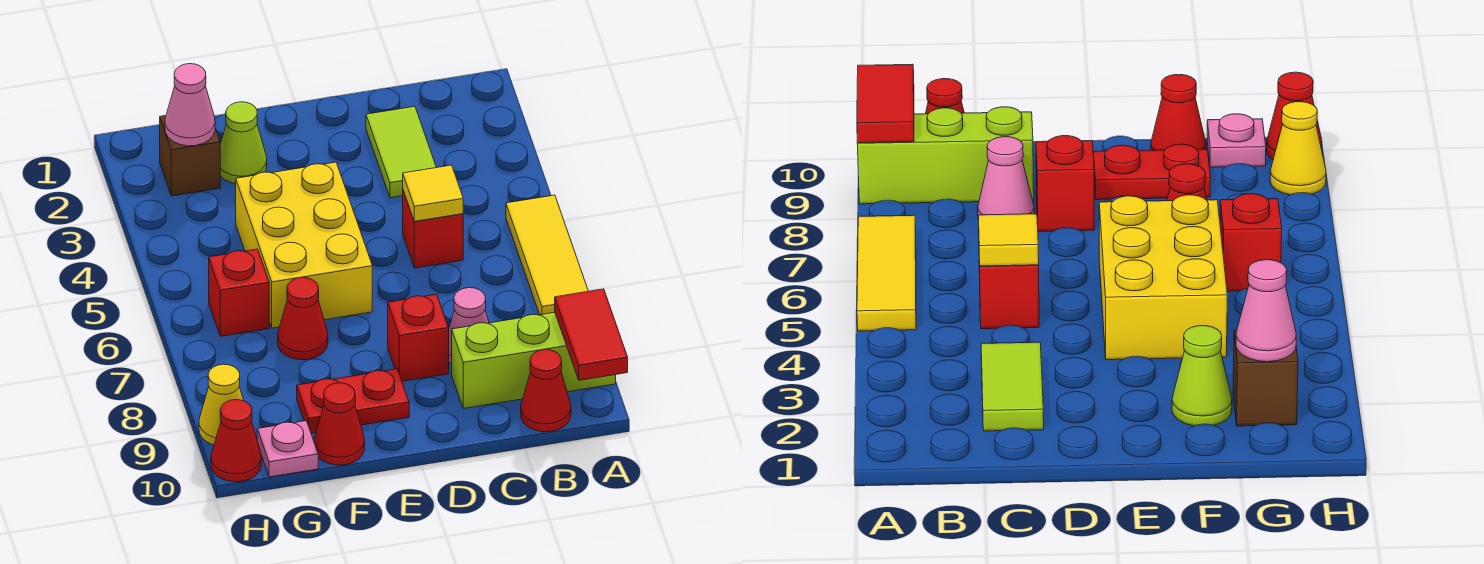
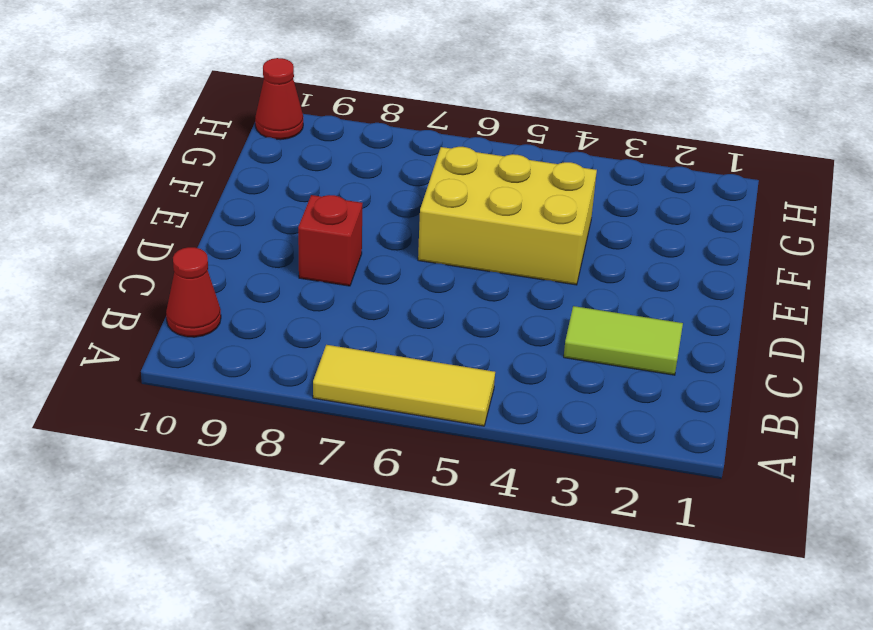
none -> lime brick A9:C9 level 1
none -> red brick C5 level 1
none -> pink cone C8 level 1

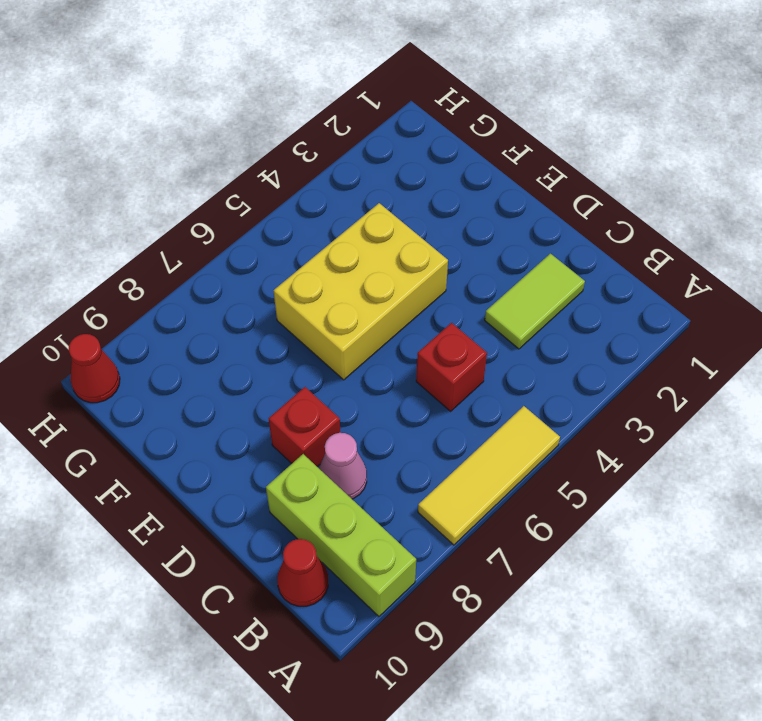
none -> red plate E9:F9 level 1
none -> lime cone F2 level 1
none -> red cone F7 level 1

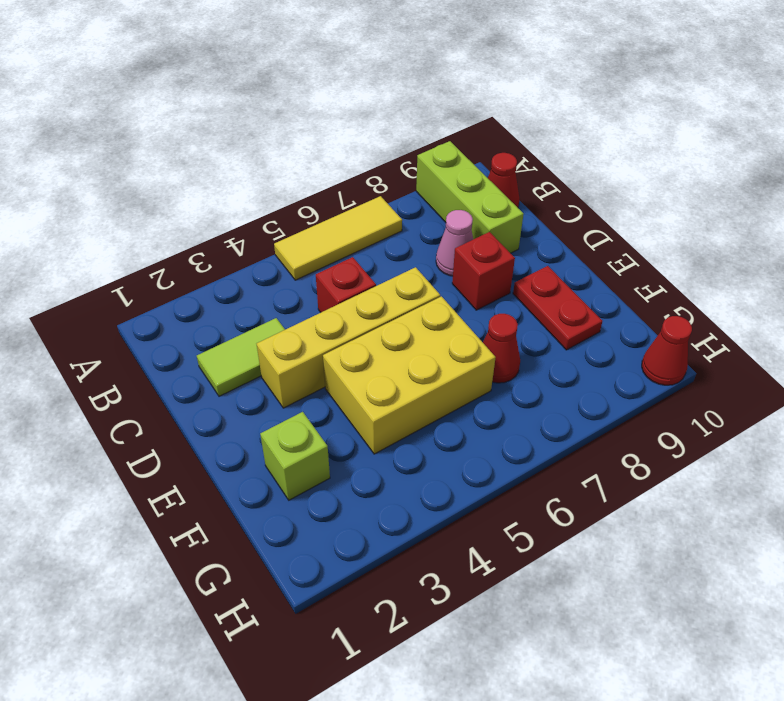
yellow brick D3:D6 level 1 -> none
lime brick F2 level 1 -> lime cone F2 level 1
none -> red cone F10 level 1
none -> brown brick G2 level 1
none -> red brick G6 level 1

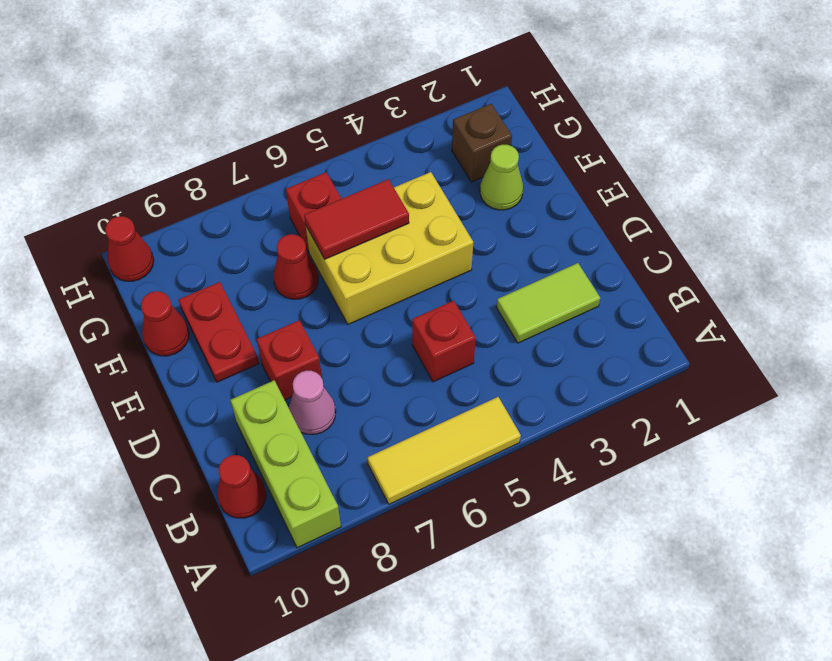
red tile F5:F6 level 2 -> red tile A9:A10 level 2
none -> pink plate G10 level 1
none -> yellow cone H9 level 1
none -> yellow tile C5 level 2

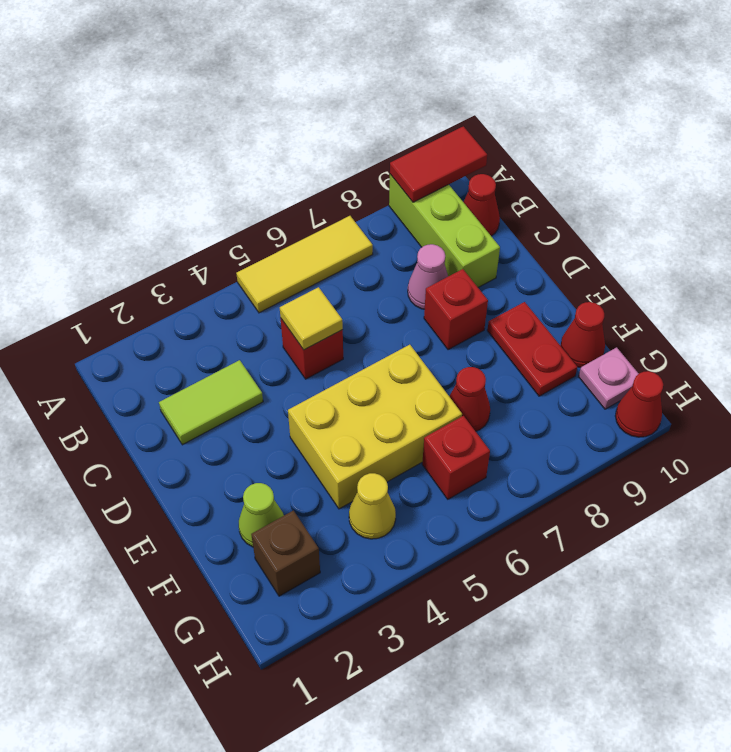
yellow cone G4 level 1 -> yellow cone H9 level 1
none -> pink cone G2 level 2

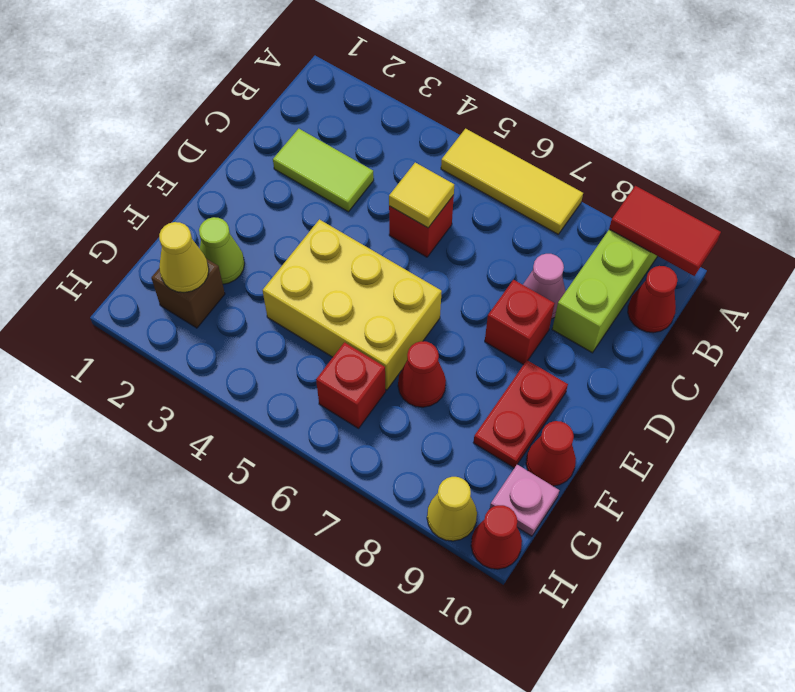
yellow cone G2 level 2 -> pink cone G2 level 2

